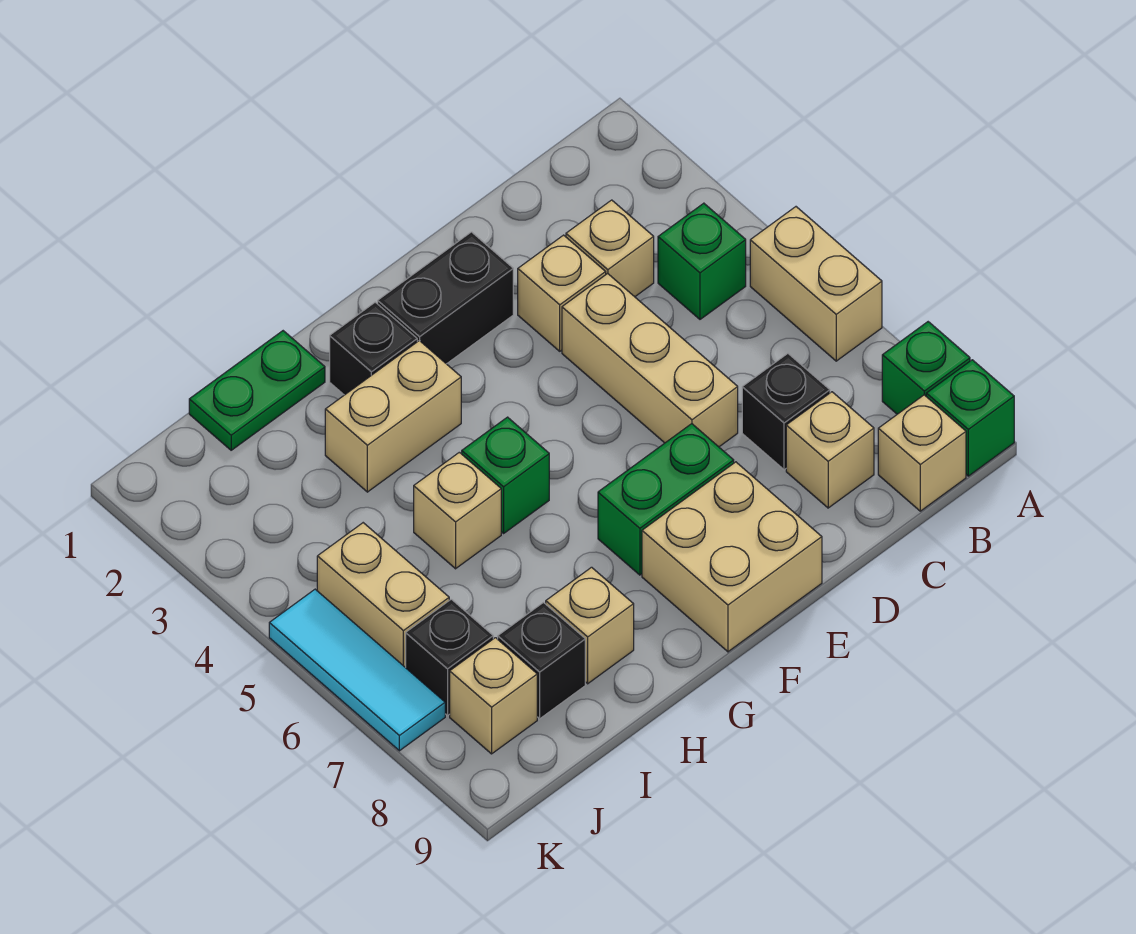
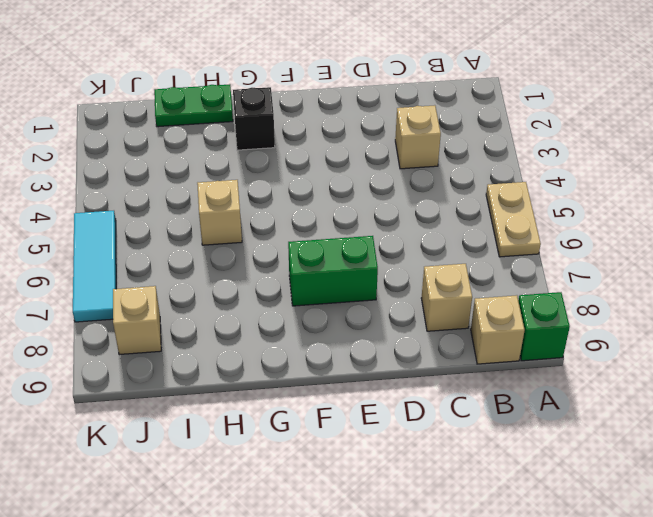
tan plate A5:A6 level 1 -> tan brick A5:A6 level 1
none -> green brick A8 level 1
none -> green brick B4 level 1
none -> black brick C7 level 1

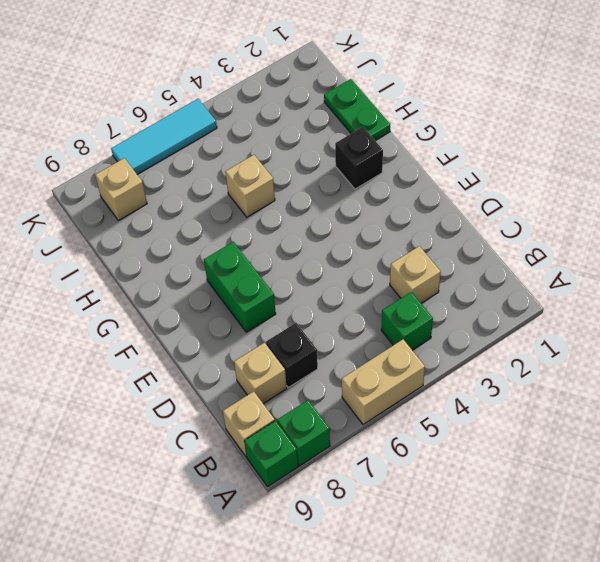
none -> tan brick D3 level 1
none -> tan brick D4:D6 level 1
none -> black brick E2:F2 level 1

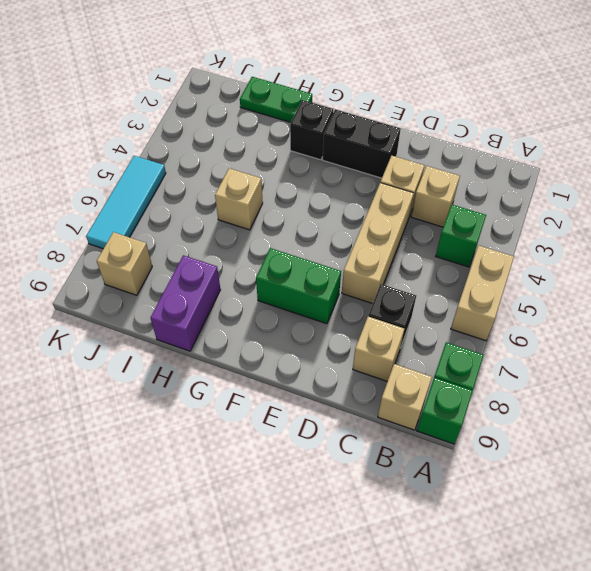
purple brick H8:H9 level 1 -> tan brick H8 level 1
none -> tan brick E8:F9 level 1
none -> tan brick G3:H3 level 1
none -> green brick G5 level 1

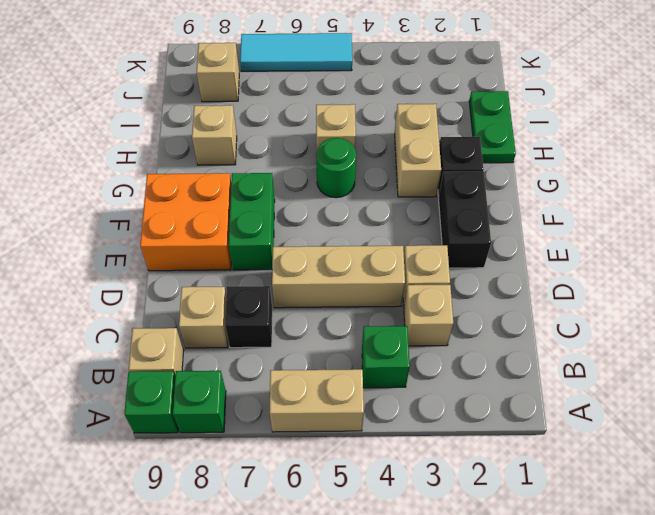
orange brick E8:F9 level 1 -> tan brick E8:F9 level 1
green round brick G5 level 1 -> green brick G5 level 1
none -> black brick I8 level 1
none -> tan brick J5:J6 level 1
none -> black brick J7 level 1

